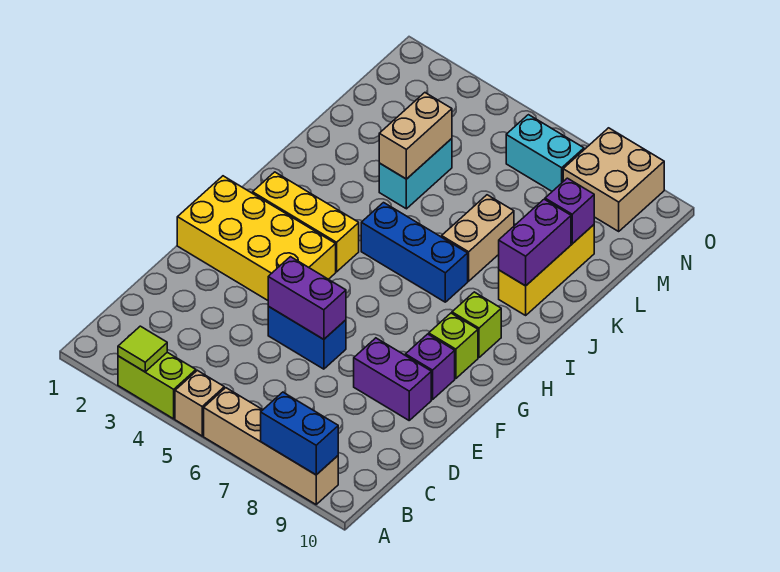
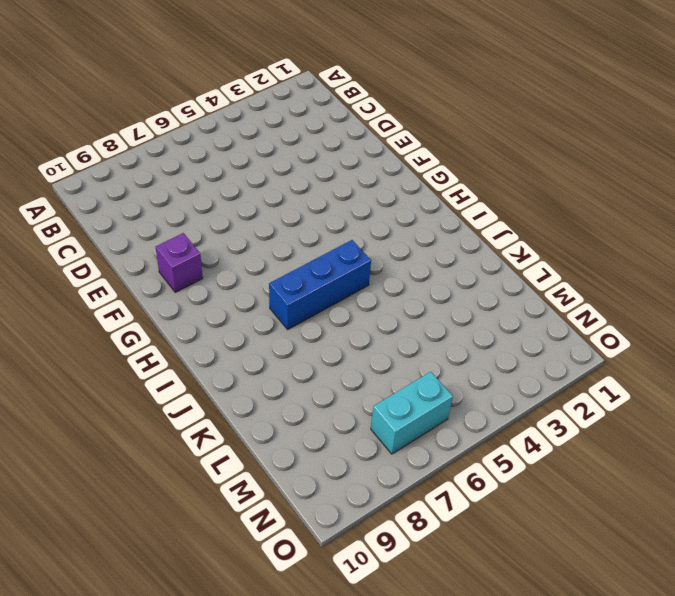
none -> lime brick A3:A4 level 1
none -> tan brick A5 level 1
none -> tan brick A6:A9 level 1

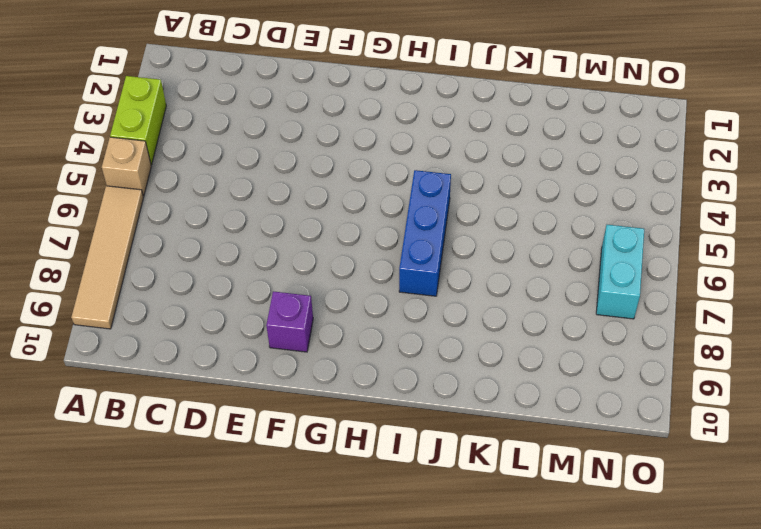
tan tile A6:A9 level 1 -> tan brick A6:A9 level 1
none -> blue brick E5:E6 level 1
none -> purple brick E8:E9 level 1
none -> yellow brick F1:G4 level 1

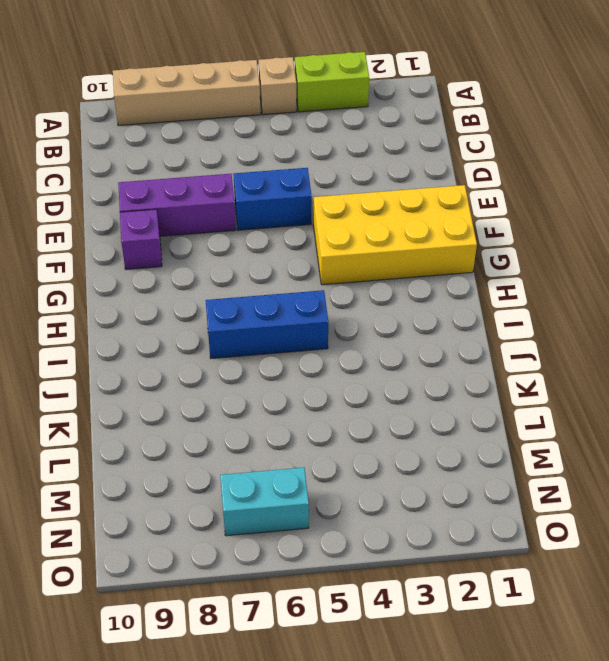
purple brick E7:E9 level 1 -> purple brick E8:E9 level 1
none -> lime brick G9 level 1
none -> yellow brick H2:H4 level 1
none -> lime brick H9 level 1

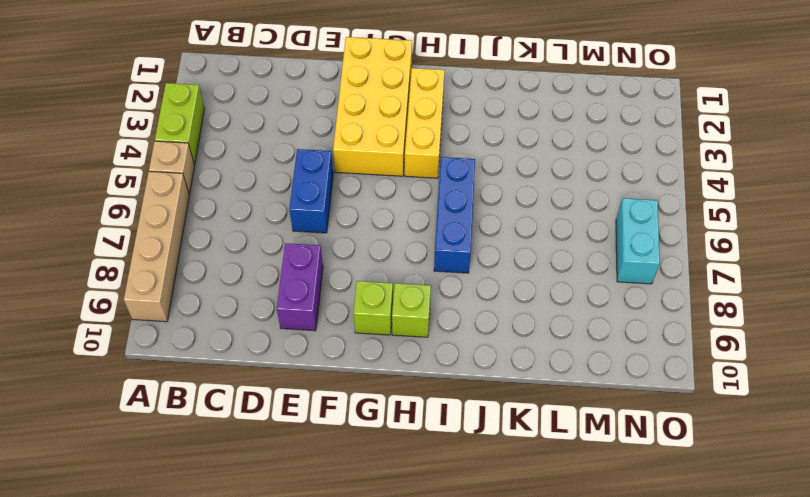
none -> purple brick F9 level 1
none -> tan brick J7:K7 level 1
none -> yellow brick J9:L9 level 1

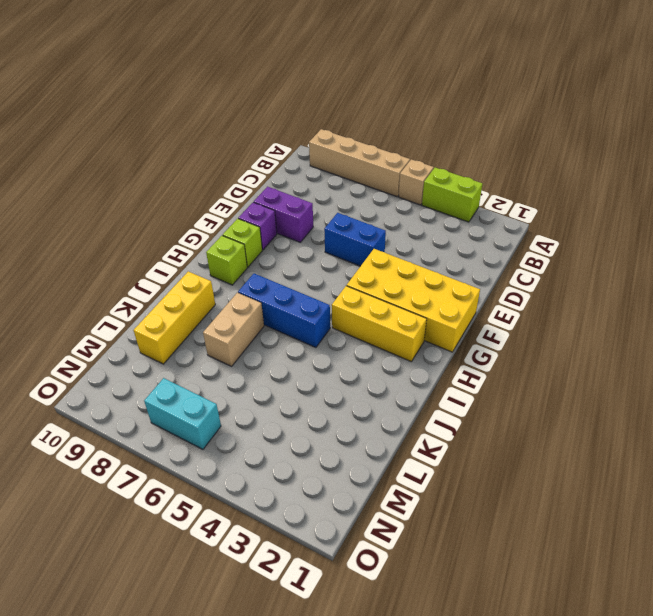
none -> cyan brick K4:L4 level 1
none -> tan brick N8:O9 level 1
none -> lime tile A3 level 2

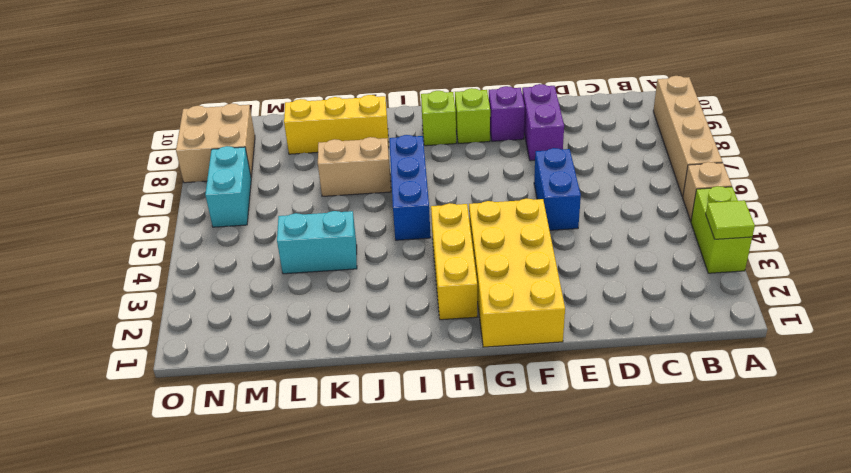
none -> blue brick A8:A9 level 2
none -> purple brick E5:E6 level 2
none -> purple brick J9:K9 level 2

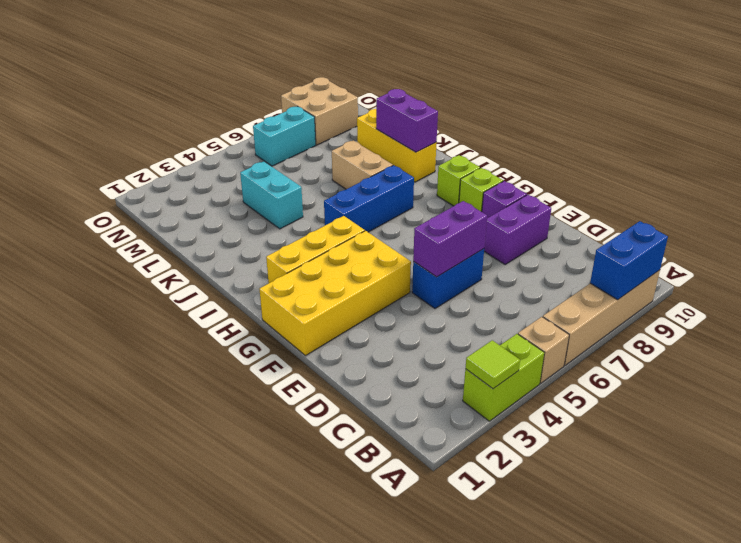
none -> tan brick K4:L4 level 2
none -> purple brick L9 level 2

